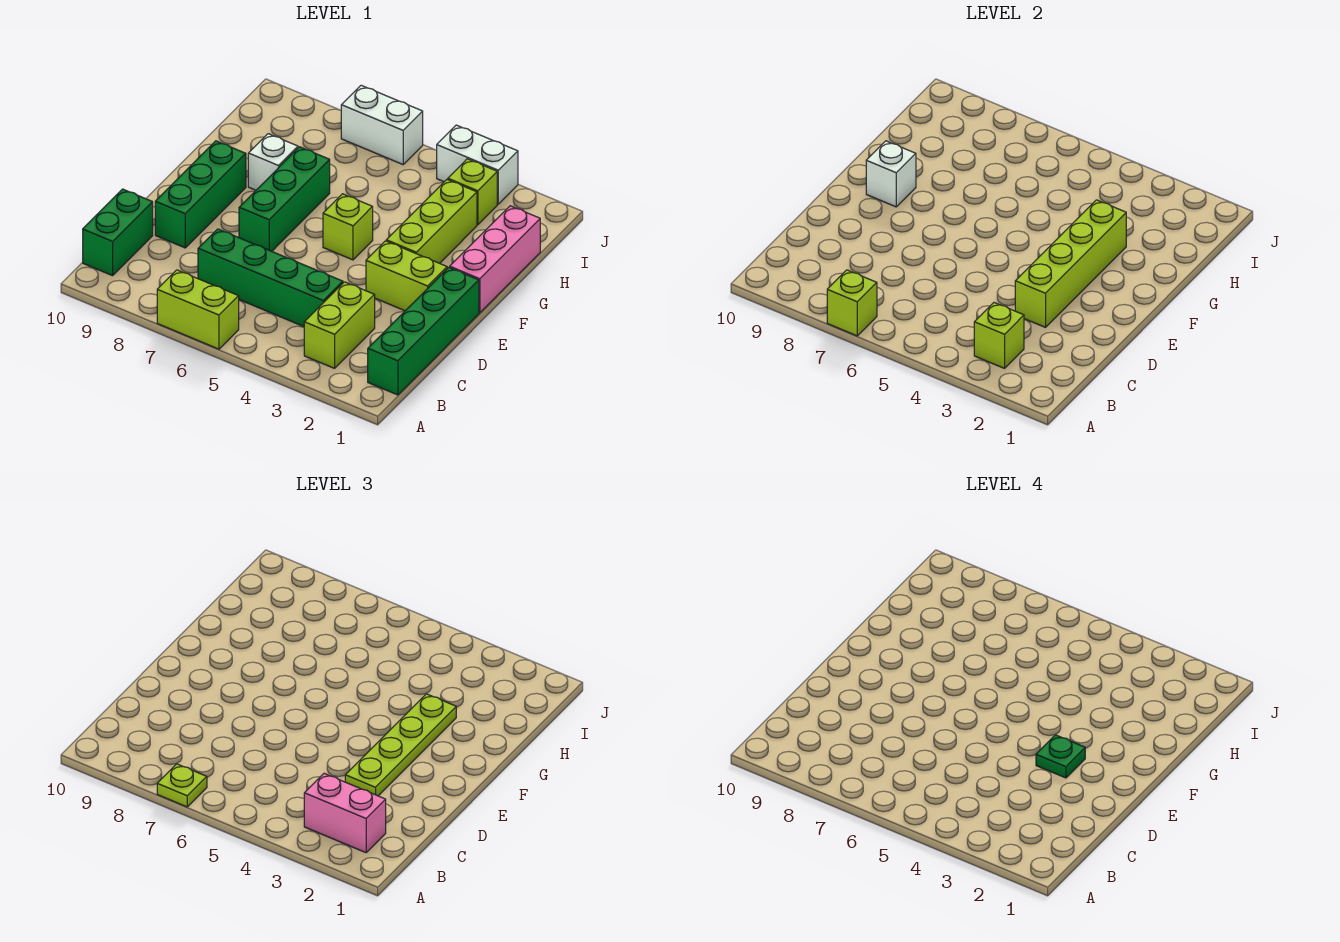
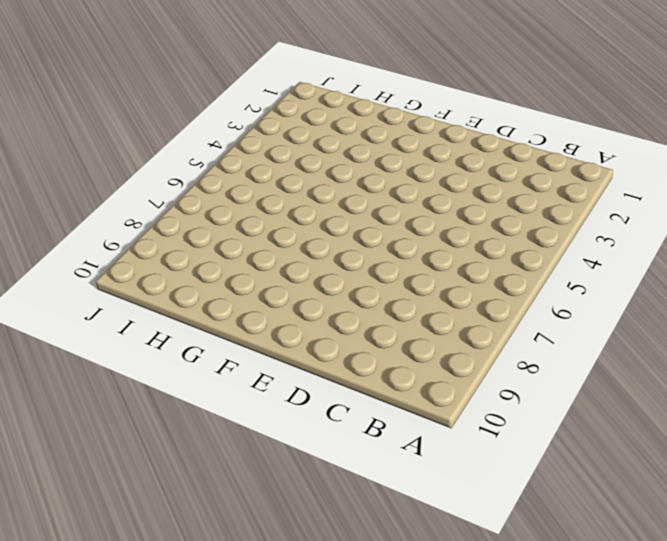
none -> lime brick A6:A7 level 1
none -> green brick B1:E1 level 1
none -> lime brick B3:C3 level 1

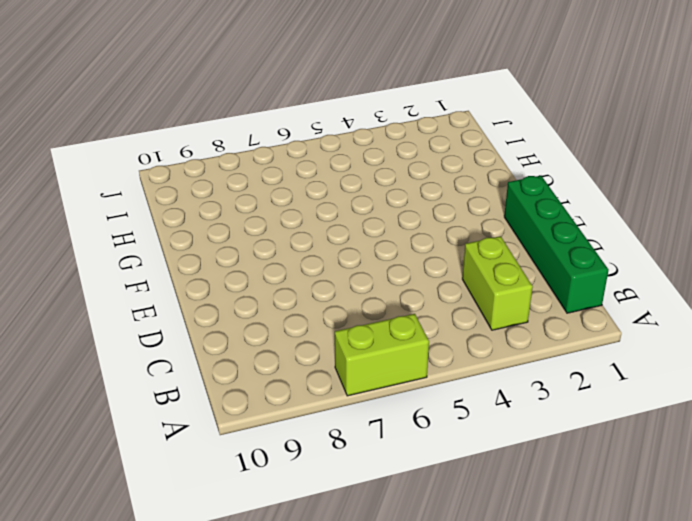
none -> green brick B10:C10 level 1
none -> green brick C4:C7 level 1
none -> green brick D9:F9 level 1

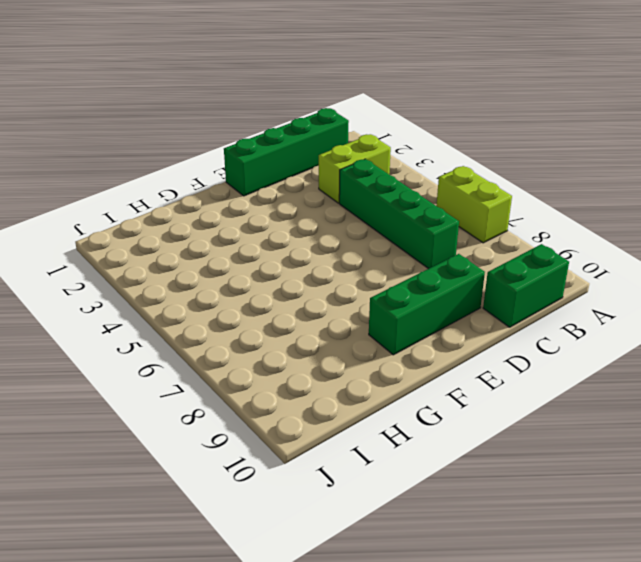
none -> lime brick E2:E3 level 1
none -> green brick E7:G7 level 1
none -> pink brick F1:H1 level 1

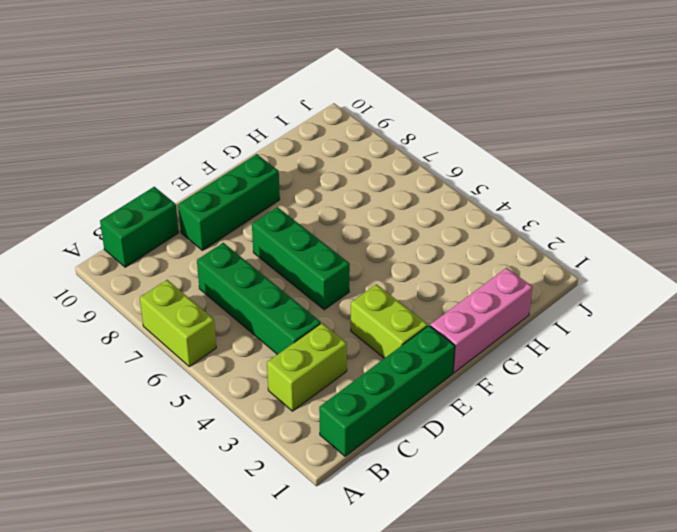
green brick E5:E7 level 1 -> green brick E7:G7 level 1
none -> lime brick F3:H3 level 1
none -> lime brick F5 level 1
none -> white brick G8 level 1

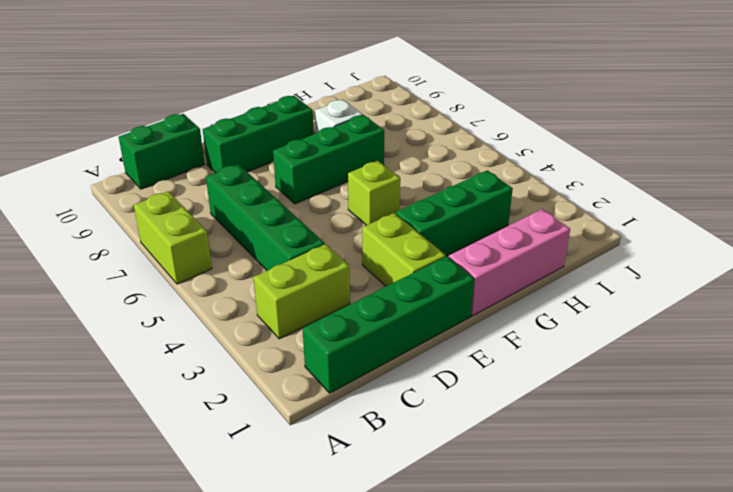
green brick F3:H3 level 1 -> lime brick F3:H3 level 1
none -> lime brick I3 level 1
none -> white brick J3:J4 level 1
none -> white brick J6:J7 level 1

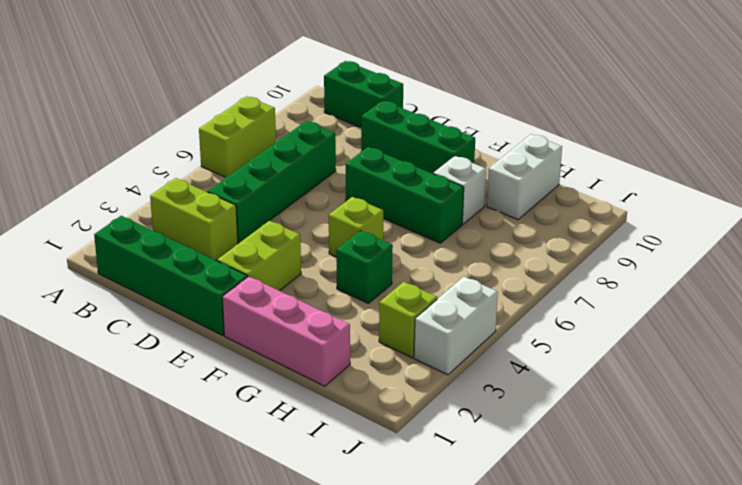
green brick G4 level 1 -> none
white brick H9:H10 level 1 -> white brick J6:J7 level 1
none -> lime brick F3:H3 level 1
none -> lime brick A7 level 2
none -> lime brick B3 level 2

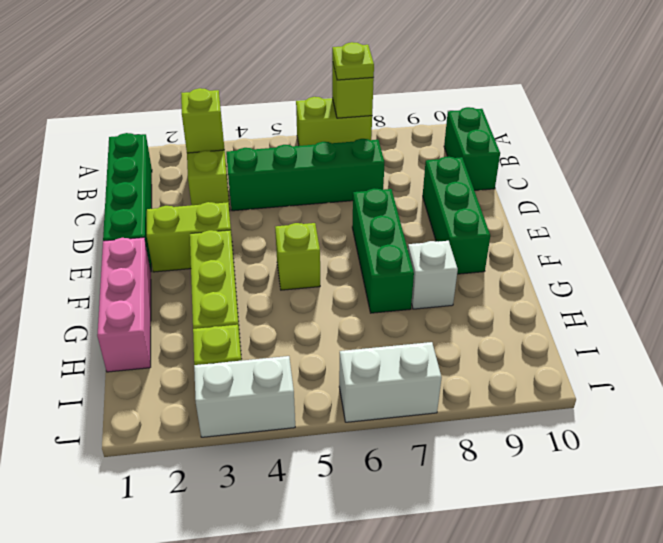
none -> lime brick D3:G3 level 2
none -> white brick F9 level 2
none -> pink brick B2:B3 level 3

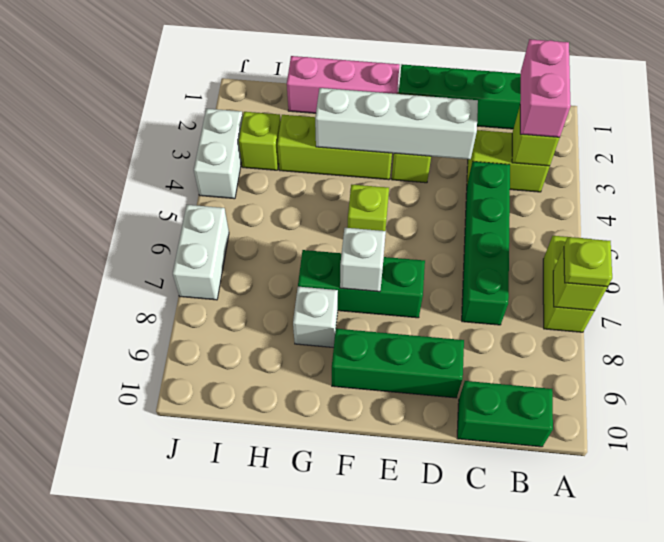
white brick D3:G3 level 2 -> lime brick D3:G3 level 2
white brick F7 level 2 -> white brick F9 level 2
none -> lime plate D3:G3 level 3
none -> green plate E3 level 4

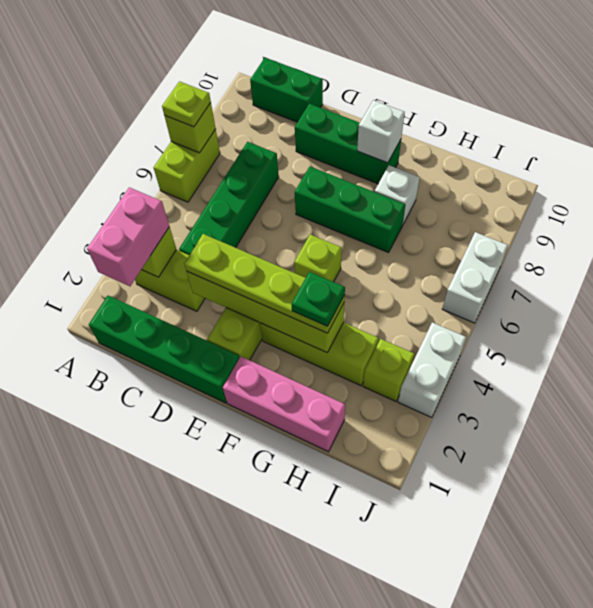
green plate G3 level 4 -> green plate E3 level 4

